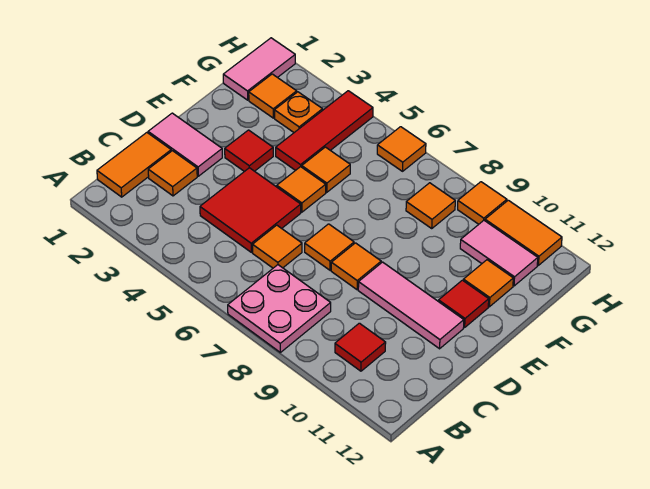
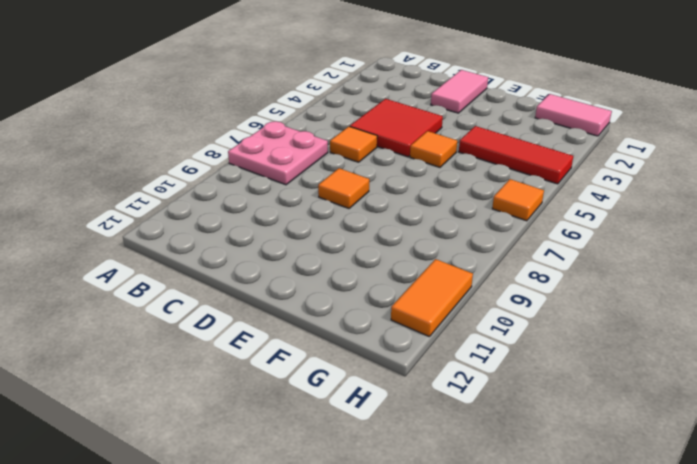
none -> orange tile B1:C1 level 1
none -> red tile B10 level 1
none -> orange tile C2 level 1

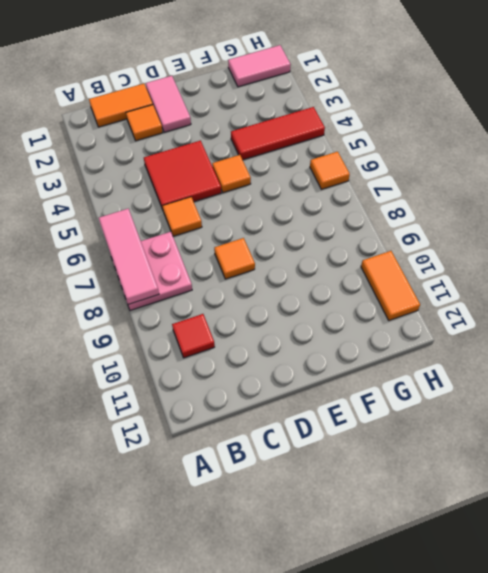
pink tile A6:A8 level 2 -> pink tile D9:D11 level 1
none -> orange tile D7 level 1
none -> red tile E3 level 1
none -> red tile E11 level 1

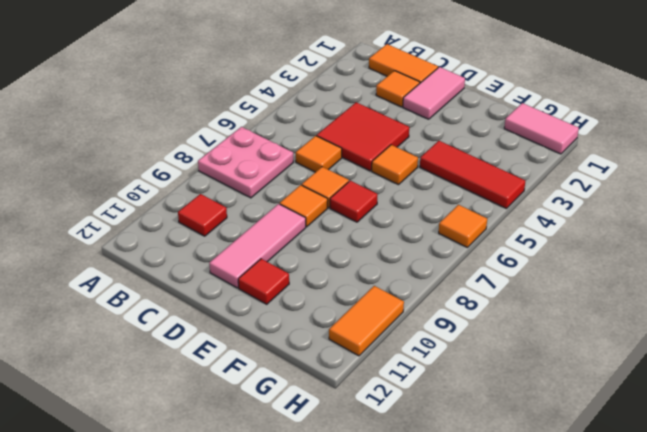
red tile E7 level 1 -> red tile E3 level 1
none -> orange tile F5 level 1
none -> orange tile F11 level 1
none -> orange tile G2 level 1

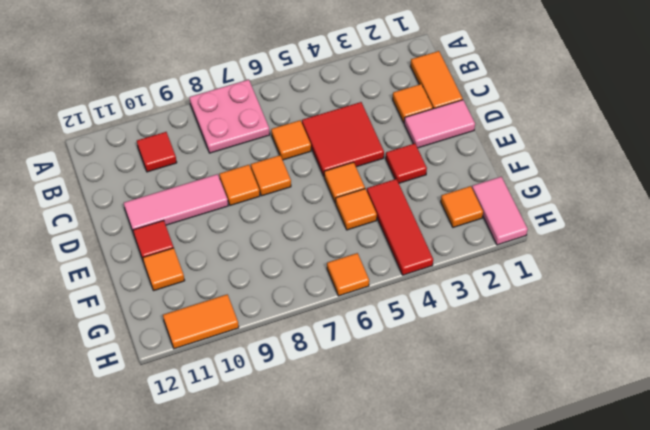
none -> orange plate G3 level 1
none -> orange tile G8 level 1
none -> pink tile G10:G11 level 1

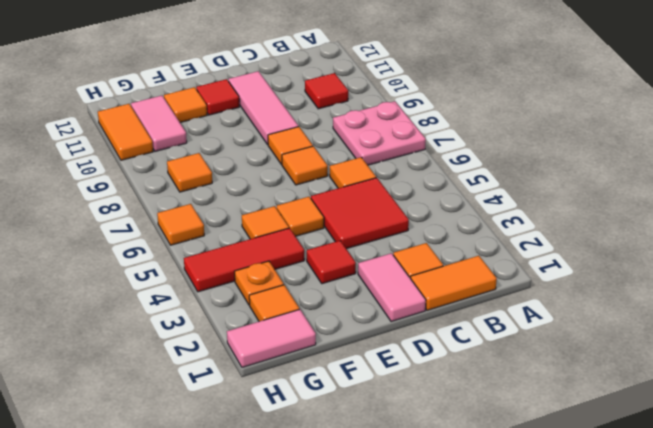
none -> orange tile H9 level 1

